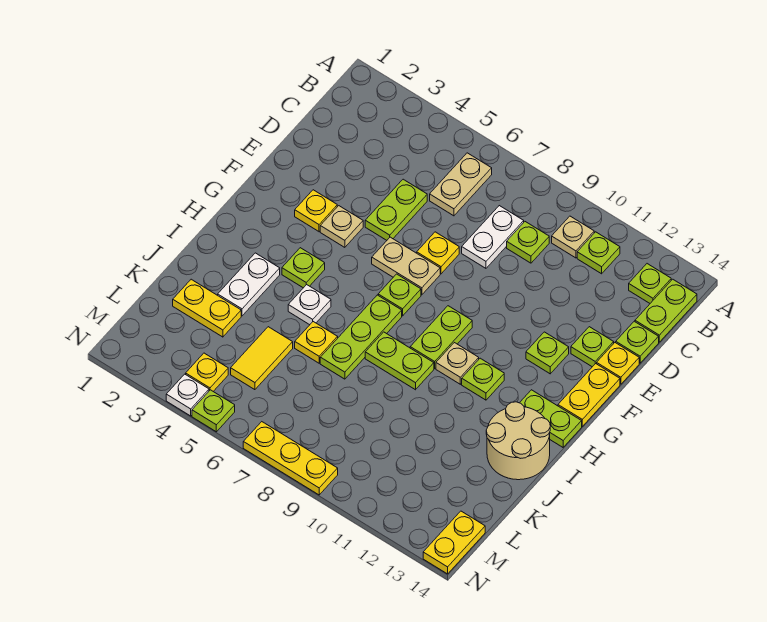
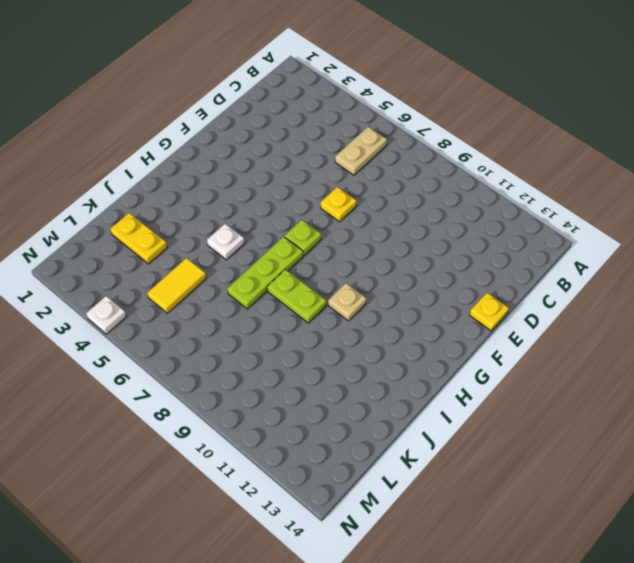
none -> tan plate B10 level 1
none -> lime plate B11 level 1
none -> lime plate B13 level 1
none -> lime plate B14:C14 level 1

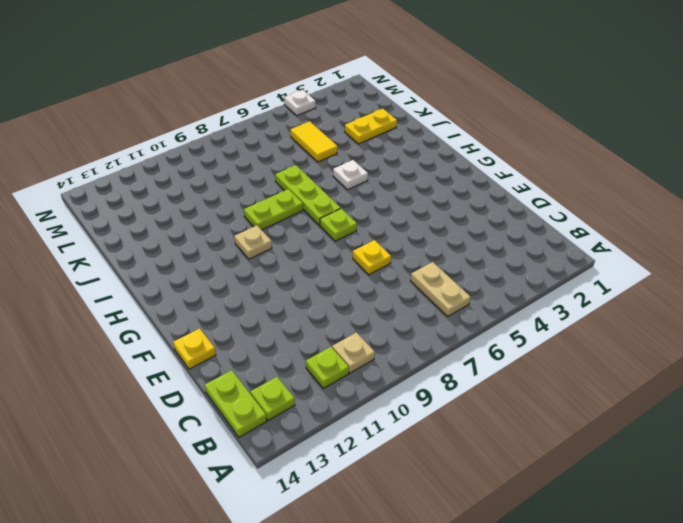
none -> white plate C8:D8 level 1
none -> lime plate C9 level 1
none -> lime plate D5:E5 level 1
none -> lime plate D14 level 1

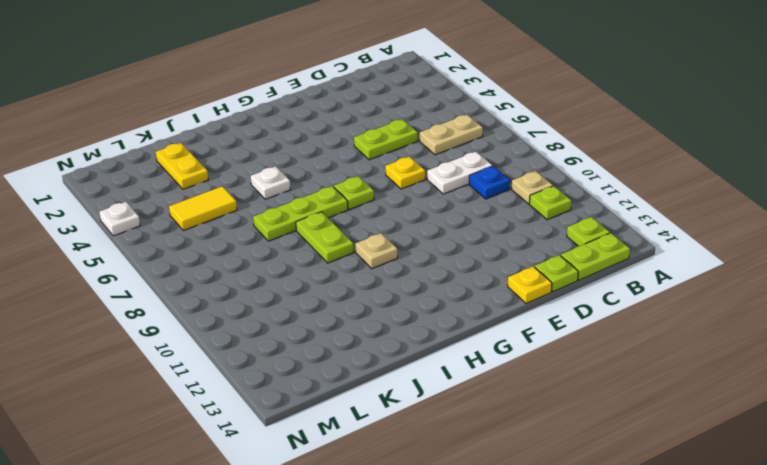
blue plate C9 level 1 -> lime plate C9 level 1
none -> lime plate E13 level 1
none -> yellow plate F3 level 1
none -> tan plate F4 level 1
none -> tan plate F6:F7 level 1

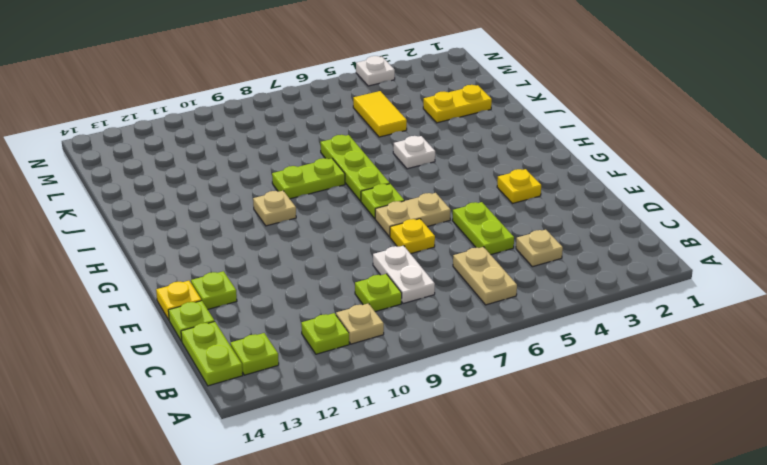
tan plate C4 level 1 -> tan plate F4 level 1
none -> lime plate F12 level 1
none -> yellow plate F14:G14 level 1
none -> lime plate G9:H9 level 1
none -> lime plate H4 level 1

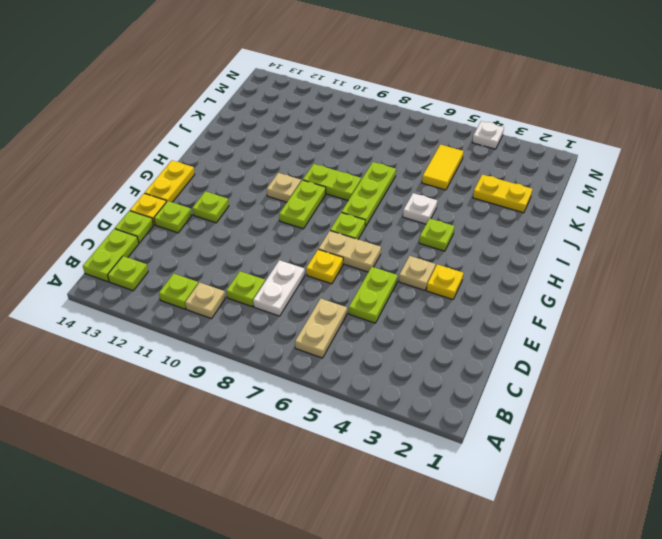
none -> lime plate H11 level 1
none -> lime plate H13:H14 level 1
none -> white plate I3:J3 level 1
none -> tan round brick I13:J14 level 1

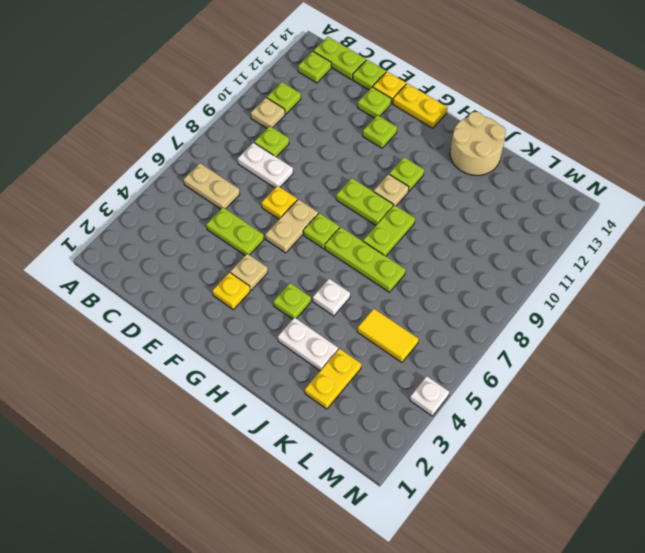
none -> lime plate H13:H14 level 1
none -> yellow plate J6 level 1
none -> yellow plate M4 level 1
none -> yellow plate M14:N14 level 1

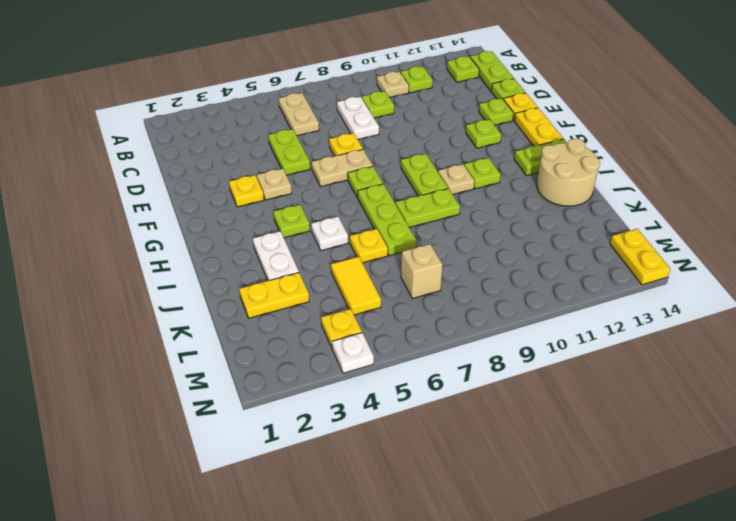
tan brick L7 level 1 -> none
none -> lime plate N5 level 1
none -> yellow plate N7:N9 level 1

